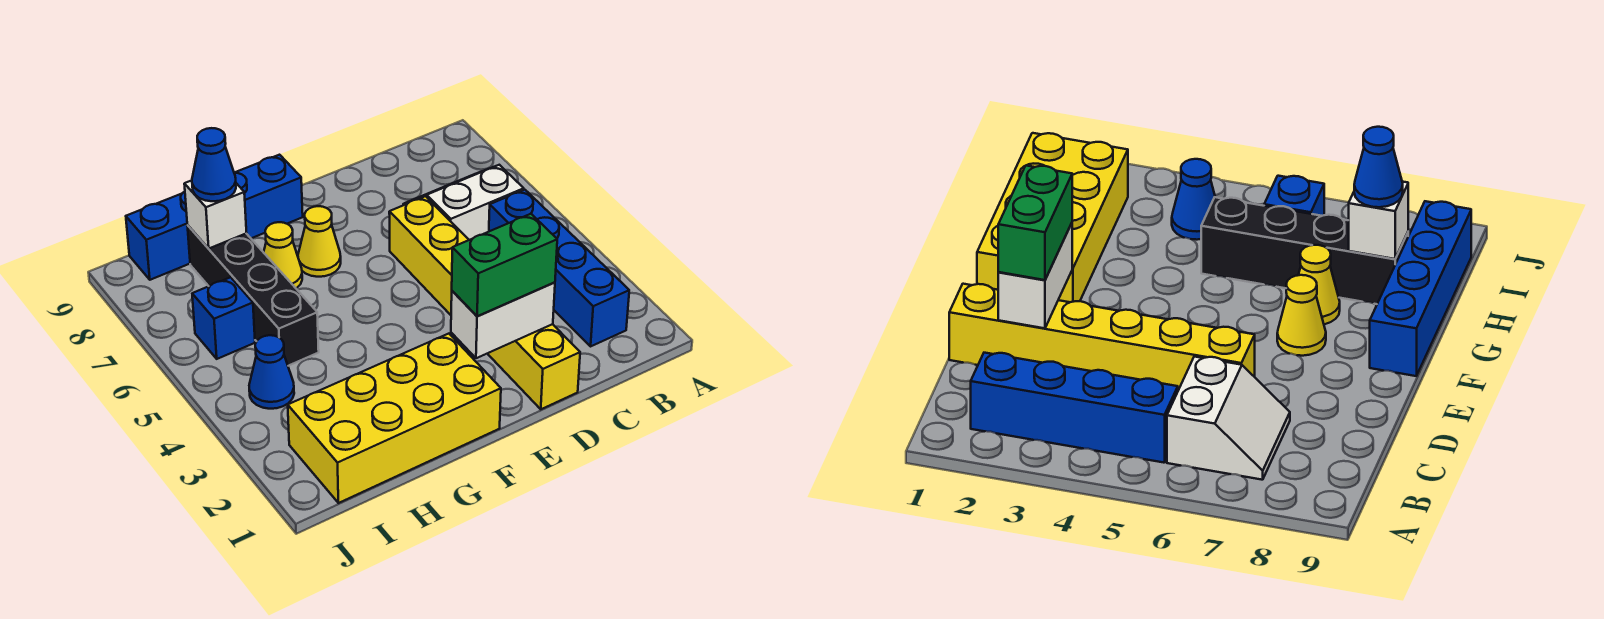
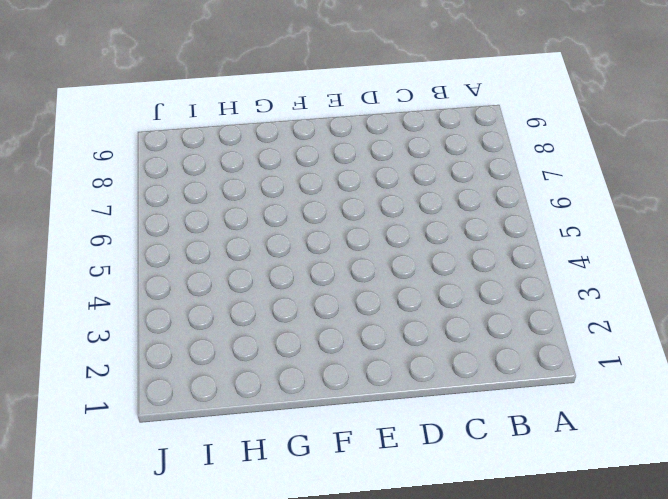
none -> blue brick B2:B5 level 1
none -> white slope B6:C7 level 1 top 6
none -> yellow brick D1:D6 level 1

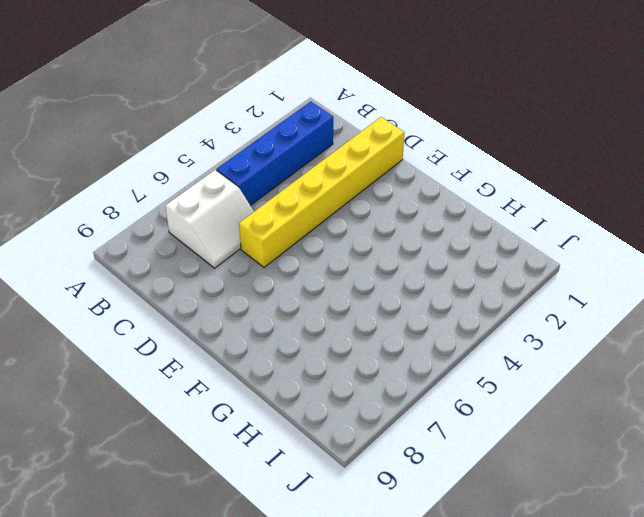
white slope B6:C7 level 1 top B -> white slope B6:C7 level 1 top 6
none -> yellow brick F1:I2 level 1
none -> yellow cone F7 level 1
none -> blue brick F9:I9 level 1

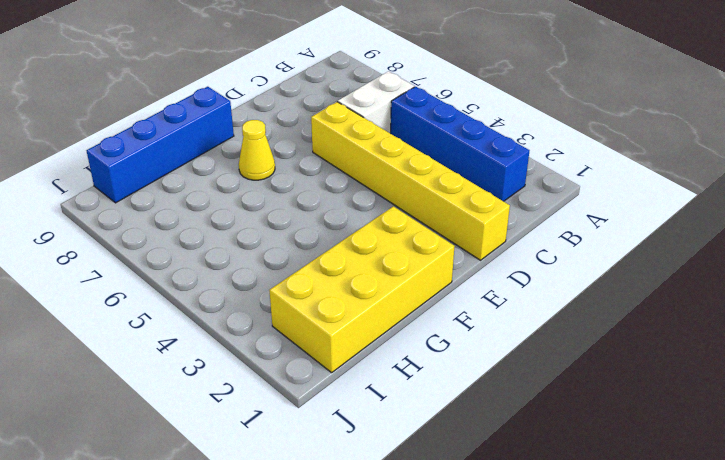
none -> yellow cone G7 level 1
none -> black brick H5:H8 level 1
none -> blue cone I4 level 1

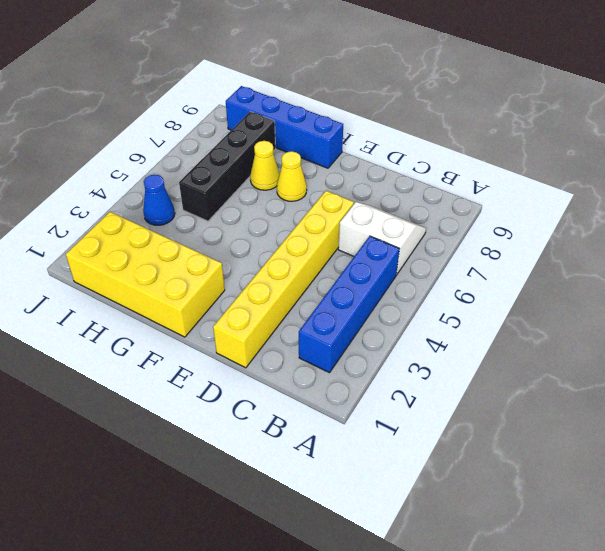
none -> blue brick I6 level 1
none -> white brick D2:E2 level 2
none -> white brick H8 level 2

